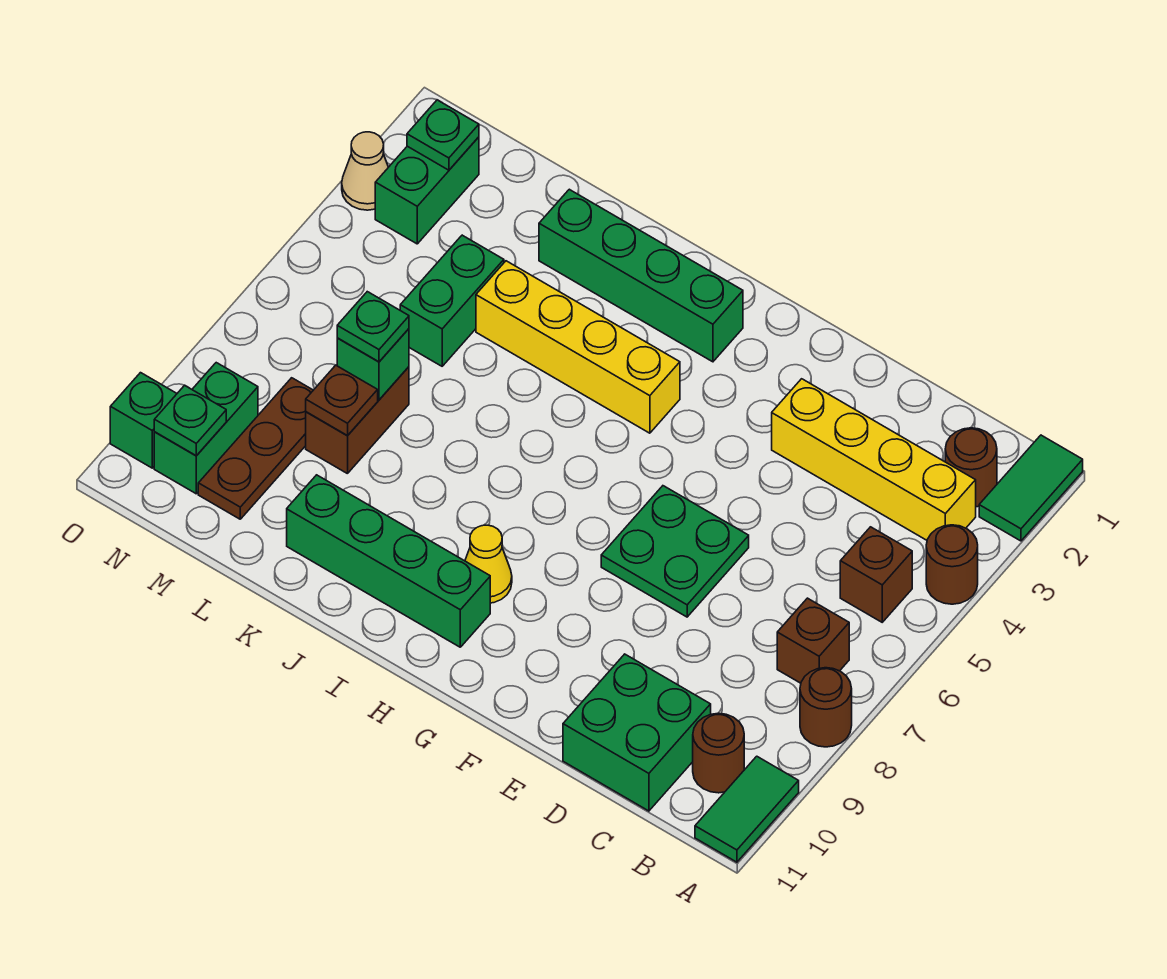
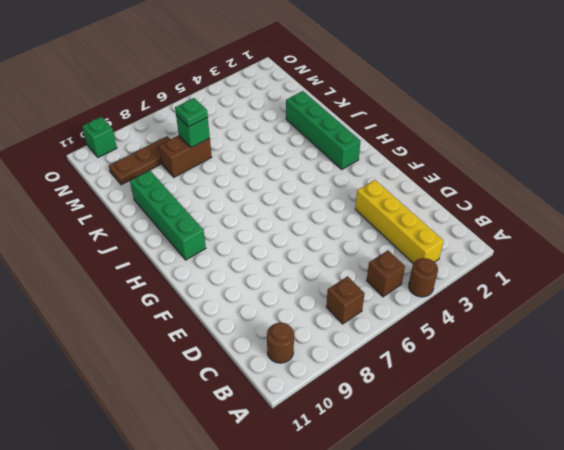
none -> green tile A1:A2 level 1
none -> brown round brick A8 level 1
none -> green tile A10:A11 level 1

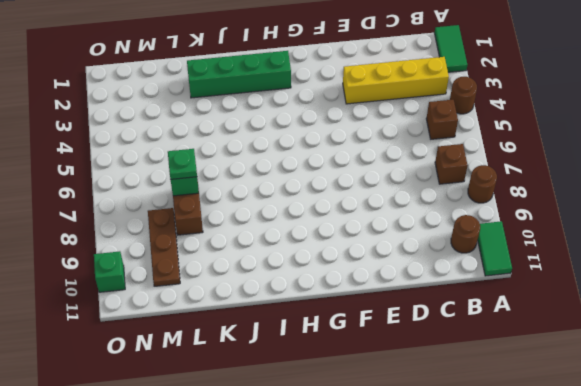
none -> brown round brick B2 level 1
none -> green brick C10:D11 level 1
none -> green plate E6:F7 level 1

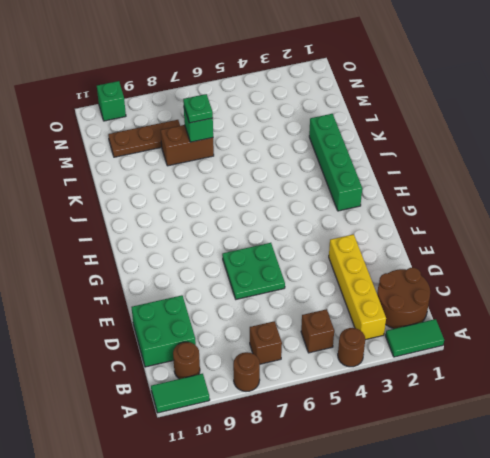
brown round brick B1:C2 level 1 -> brown round brick B2 level 1
none -> yellow brick H4:K4 level 1
none -> yellow cone H9 level 1
none -> green brick H10:K10 level 1

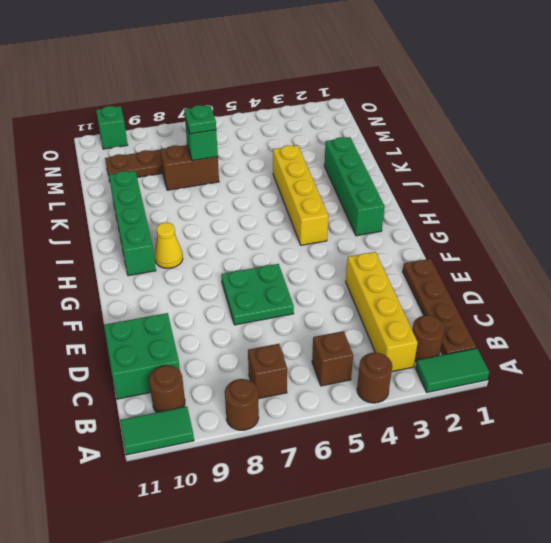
brown plate B1:E1 level 1 -> none
none -> green brick L4:L5 level 1
none -> green brick N2:N3 level 1
none -> green brick N9:N10 level 1

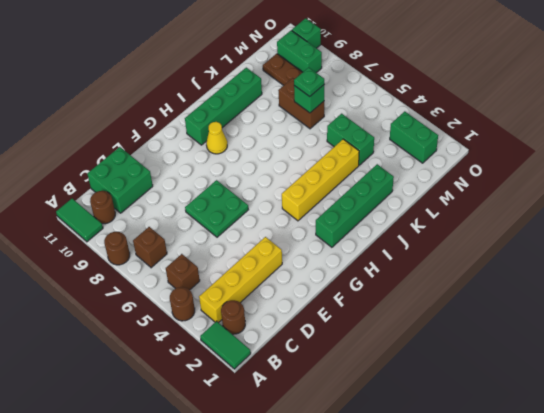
none -> tan cone O3 level 1
none -> brown plate L8 level 2
none -> green plate N2 level 2

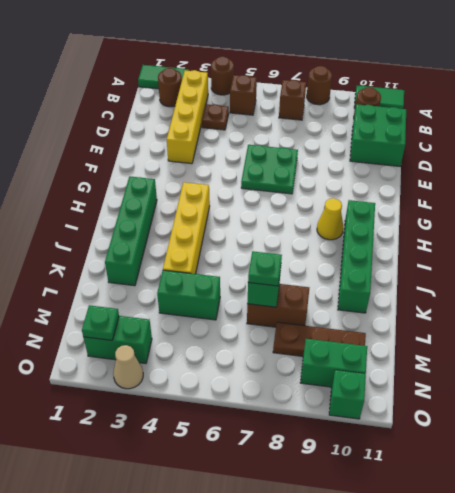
brown plate C4 level 1 -> brown plate L8 level 2
none -> green plate N10 level 2

